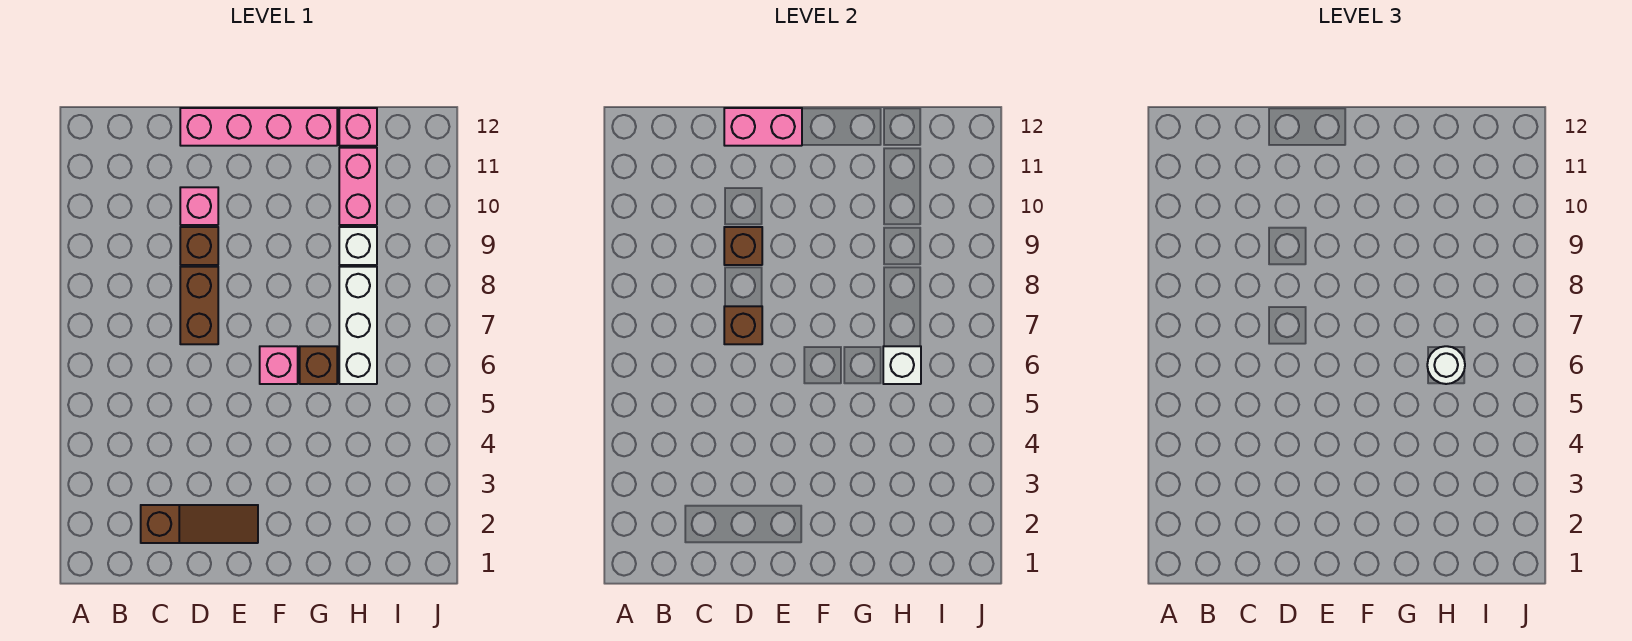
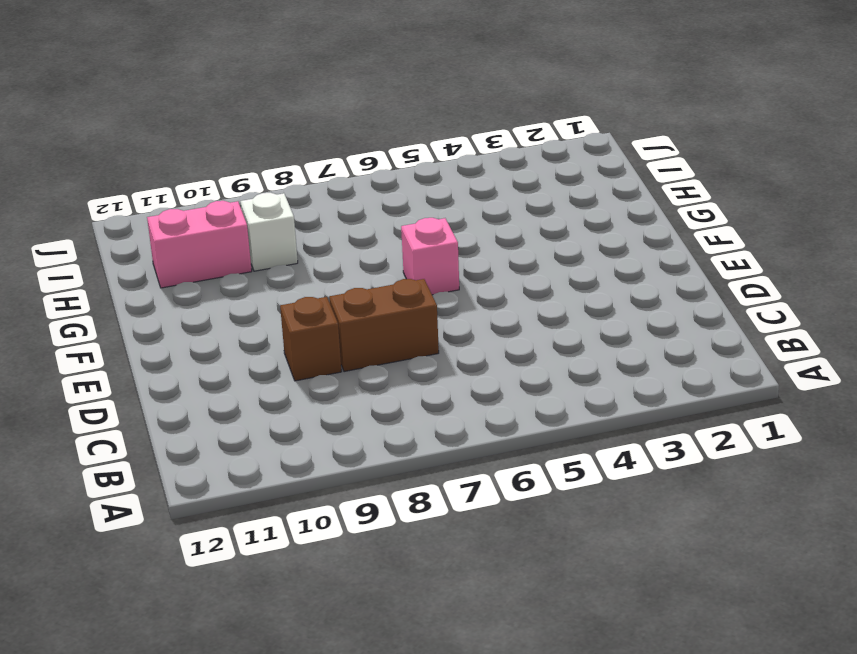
none -> brown slope C2:E2 level 1 top C
none -> pink brick D10 level 1
none -> pink brick D12:G12 level 1

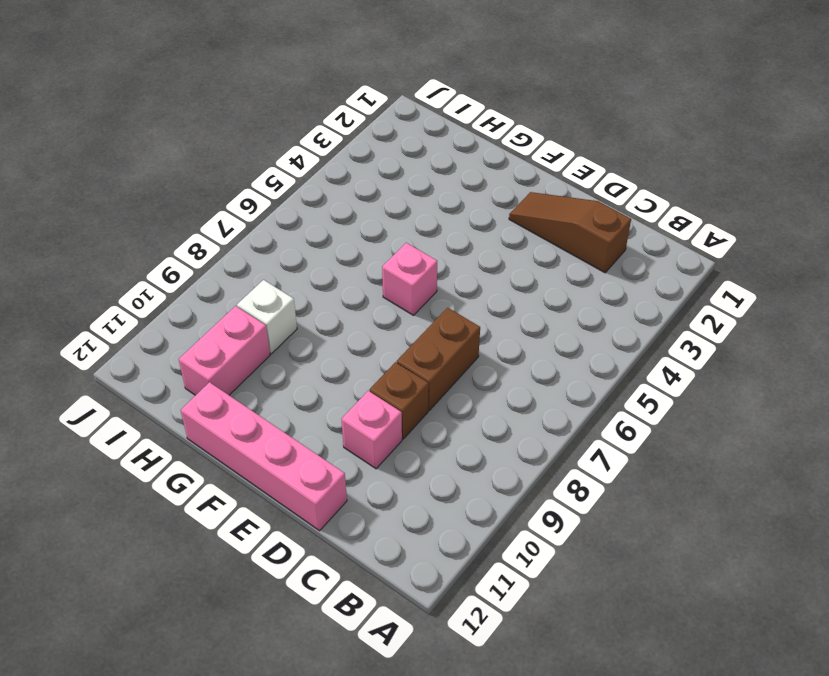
none -> brown brick G6 level 1
none -> white brick H6:H8 level 1
none -> pink brick H12 level 1

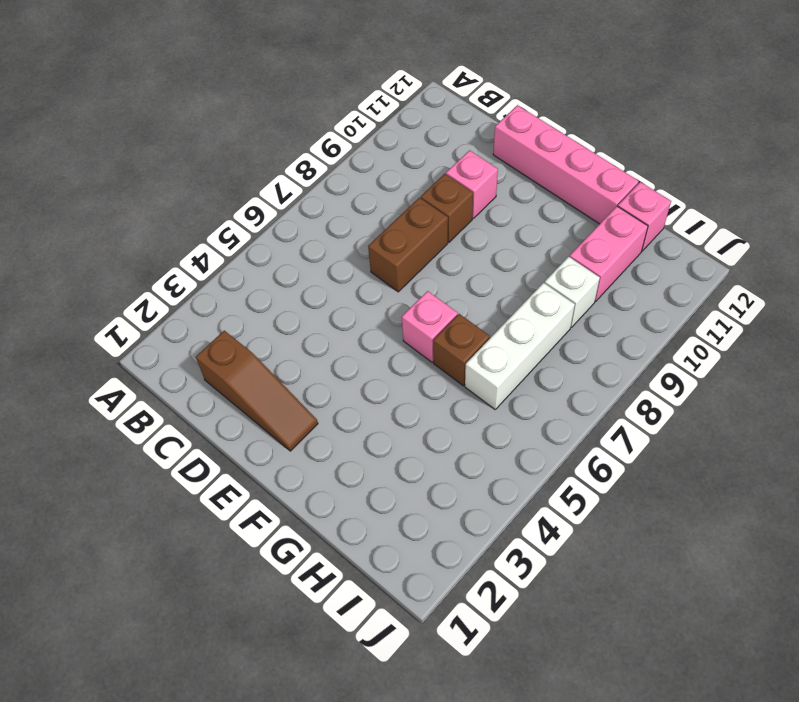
none -> brown brick D7 level 2
none -> brown brick D9 level 2
none -> pink brick D12:E12 level 2

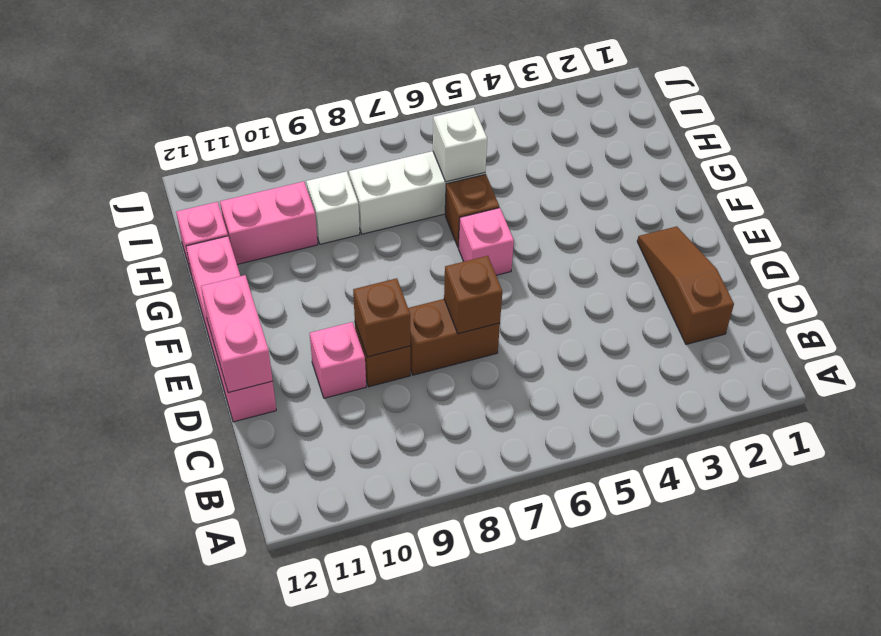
none -> white round brick H6 level 3

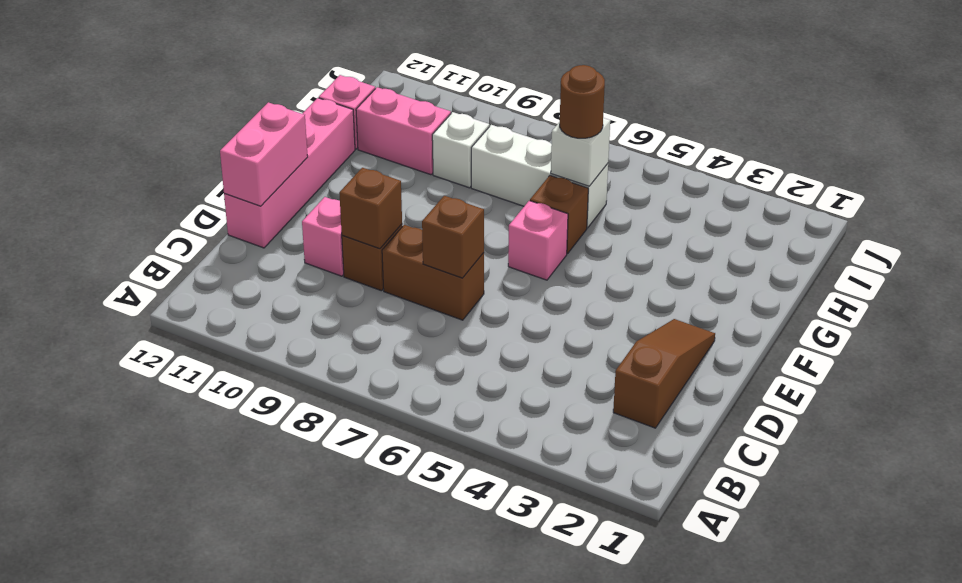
brown round brick H6 level 3 -> white round brick H6 level 3

